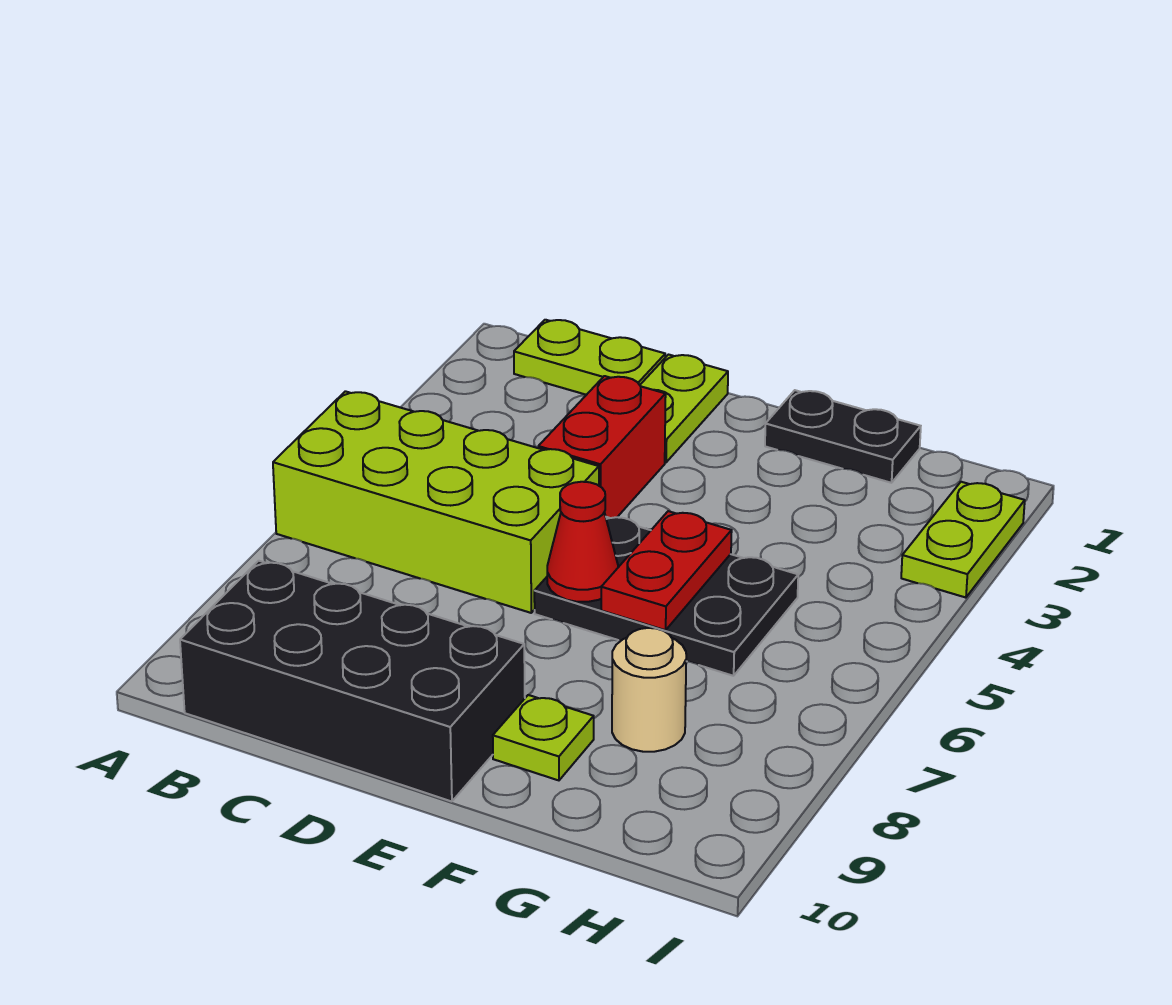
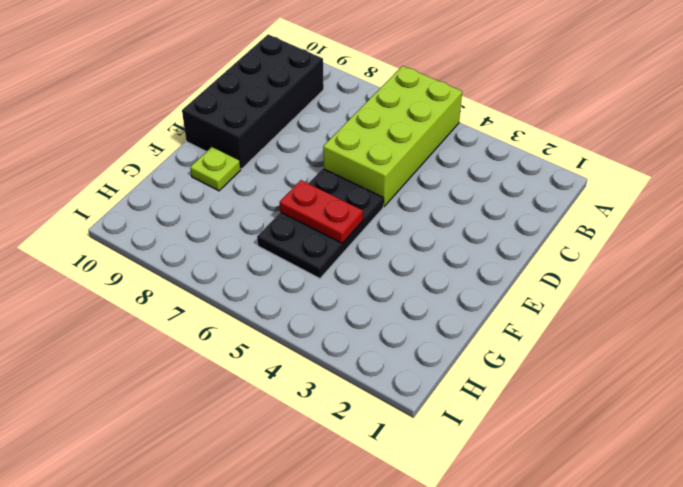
none -> lime plate B1:C1 level 1
none -> lime plate D1:D2 level 1
none -> red brick D3:D4 level 1

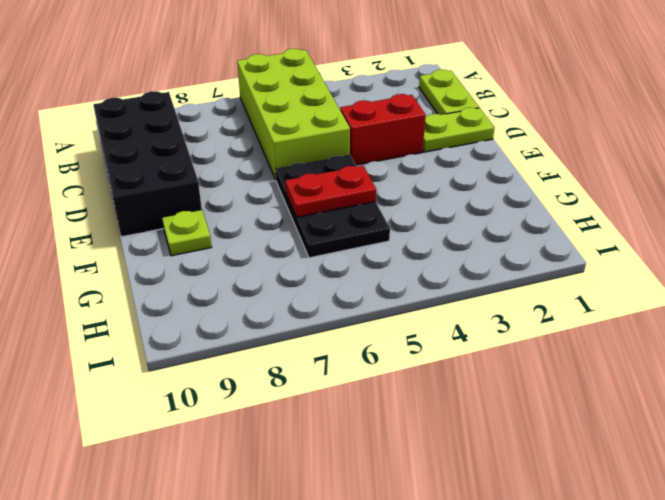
none -> black plate F1:G1 level 1
none -> tan round brick G8 level 1
none -> lime plate I2:I3 level 1

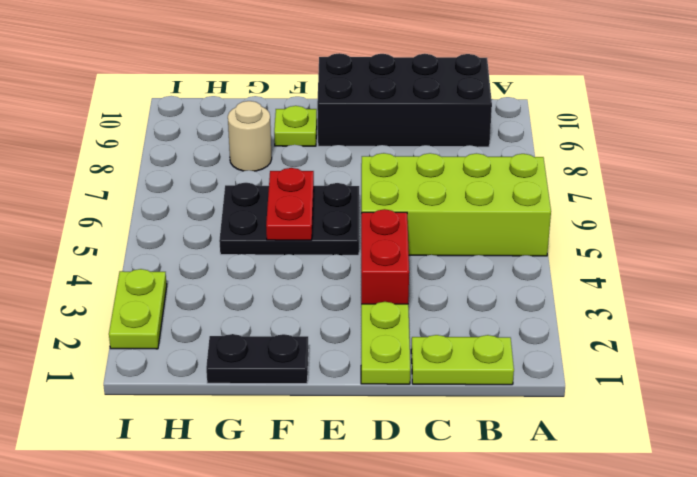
none -> red cone E6 level 2

